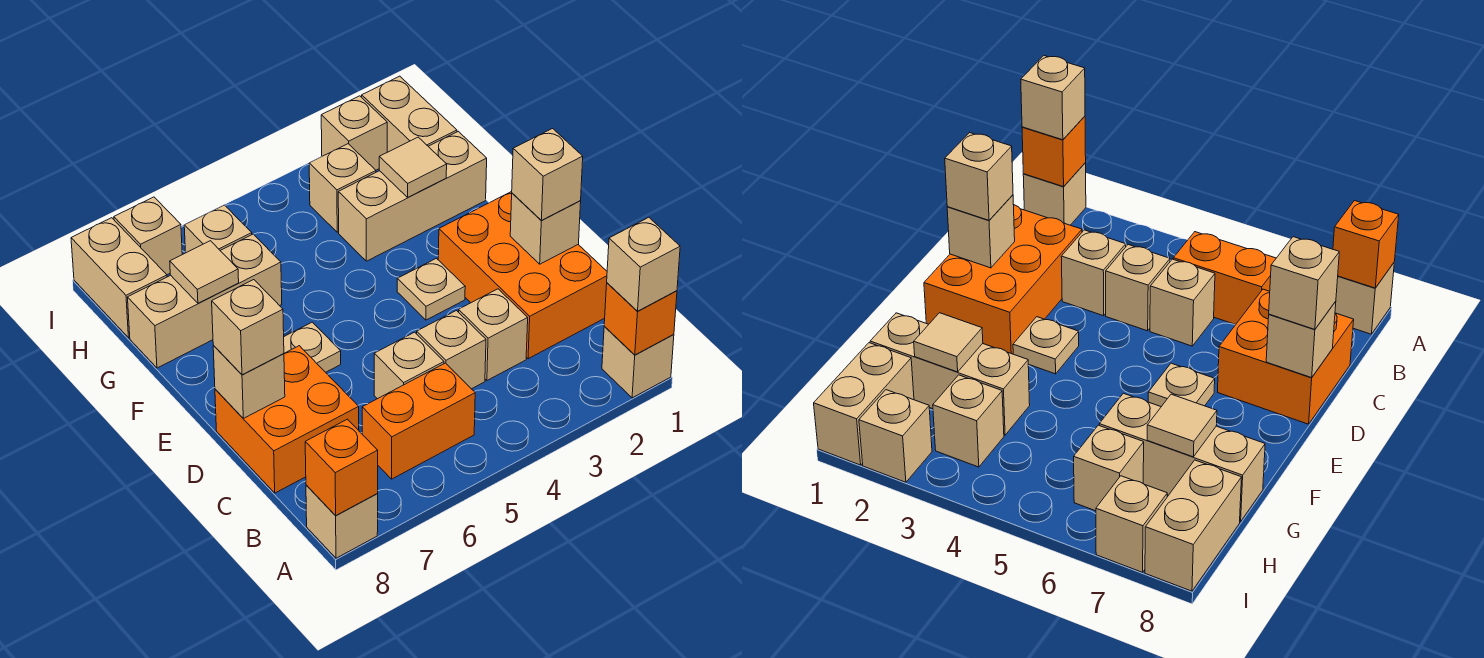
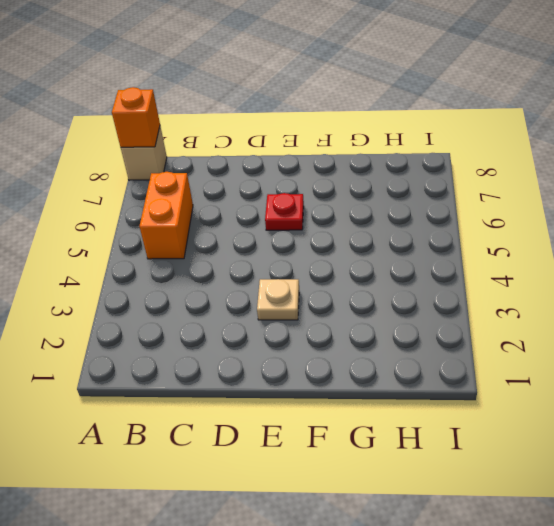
red plate E6 level 1 -> tan plate E6 level 1
none -> tan brick A1 level 1
none -> orange brick C1:E2 level 1
none -> tan brick C3 level 1

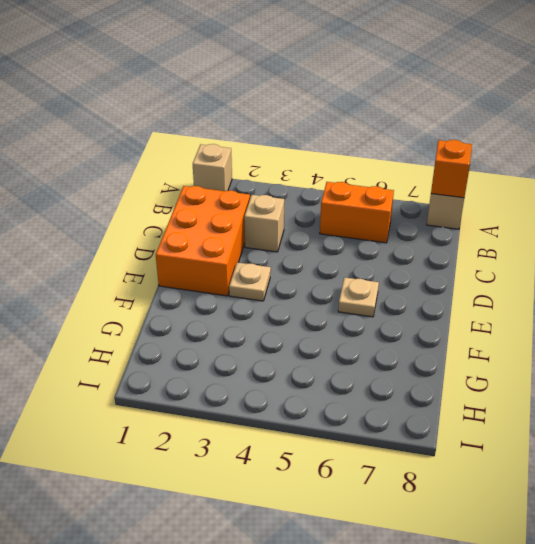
none -> tan brick C4 level 1
none -> tan brick C5 level 1
none -> orange brick C7:D8 level 1

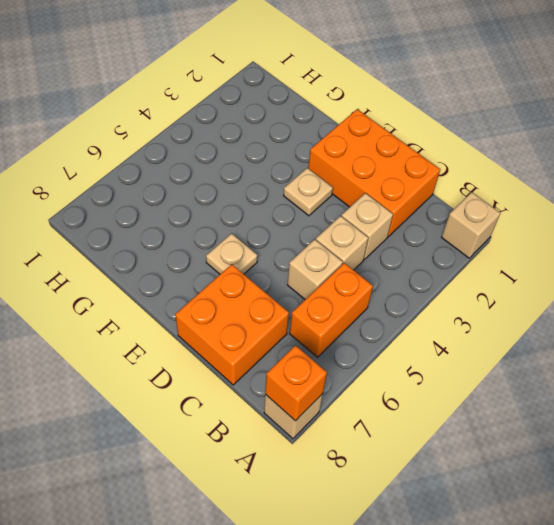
none -> tan brick G1:G3 level 1
none -> tan brick G6:G8 level 1
none -> tan brick H1:I1 level 1

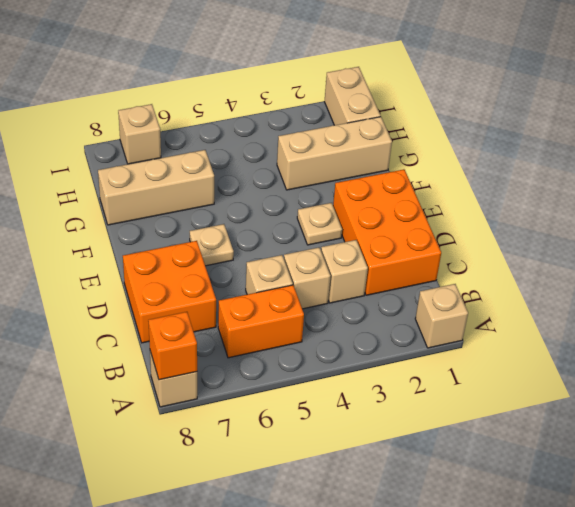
none -> tan brick H3 level 1
none -> tan brick H6 level 1
none -> tan brick H8:I8 level 1

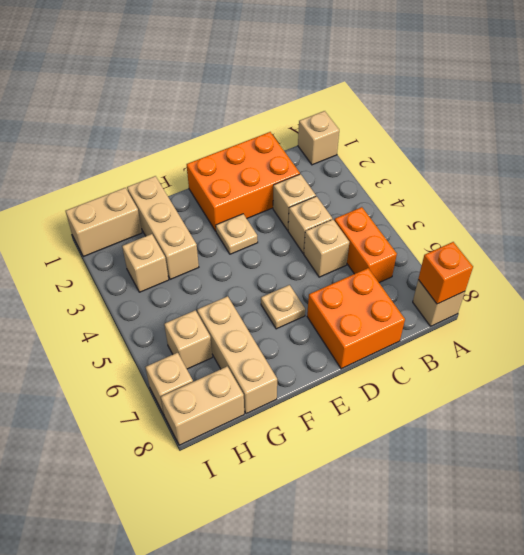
none -> tan brick I2 level 1
none -> orange brick A1 level 2
none -> tan brick D1 level 2

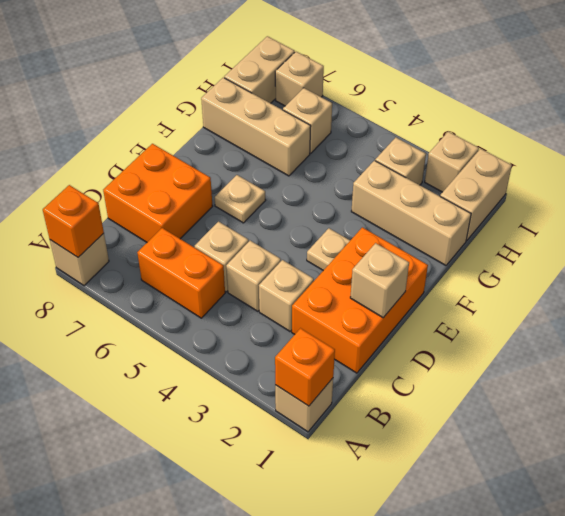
none -> tan brick D8 level 2
none -> tan tile G2 level 2
none -> tan tile G7 level 2

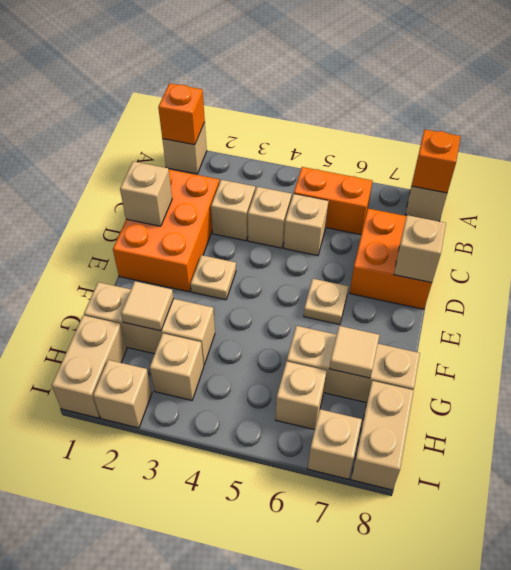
none -> tan brick A1 level 3
none -> tan brick D1 level 3
none -> tan brick D8 level 3

